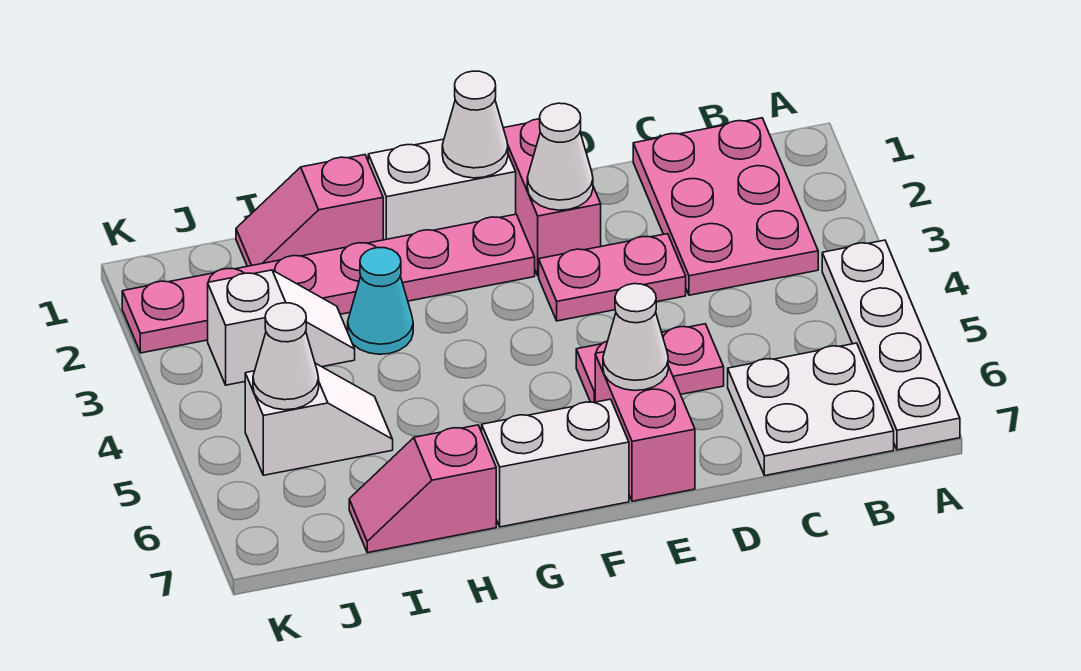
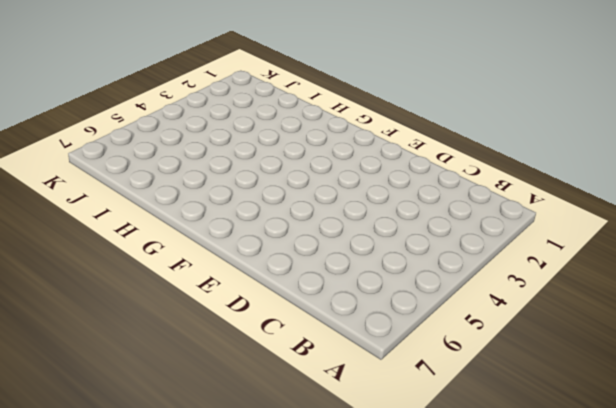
none -> white plate A4:A7 level 1
none -> pink plate B1:C3 level 1
none -> white plate B6:C7 level 1

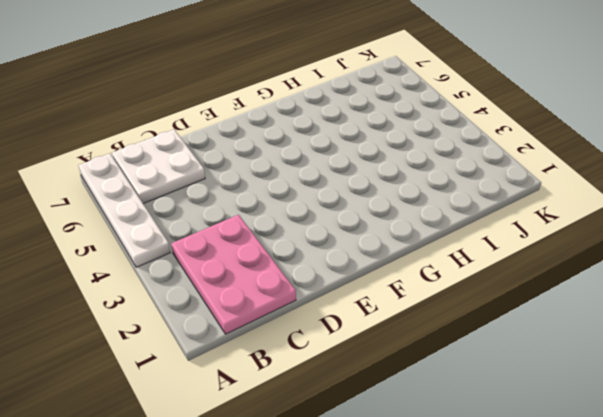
none -> pink plate D3:E3 level 1
none -> pink plate D5:E5 level 1
none -> pink brick E1:E2 level 1

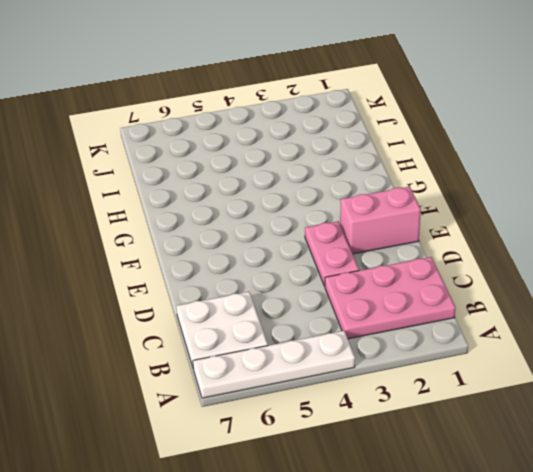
none -> pink plate D5:E5 level 1
none -> pink brick E6:E7 level 1
none -> white brick F1:G1 level 1

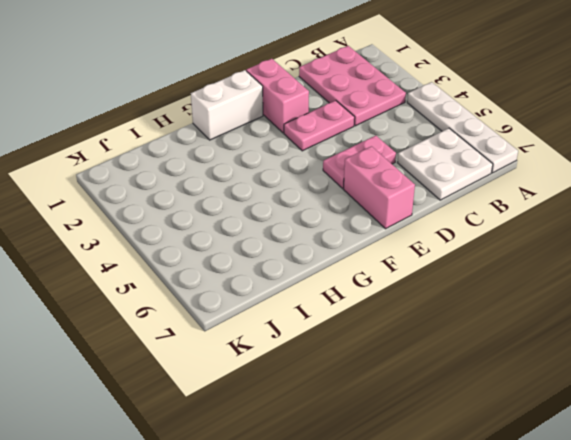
none -> pink plate F2:K2 level 1
none -> white brick F7:G7 level 1
none -> pink slope H1:I1 level 1 top H

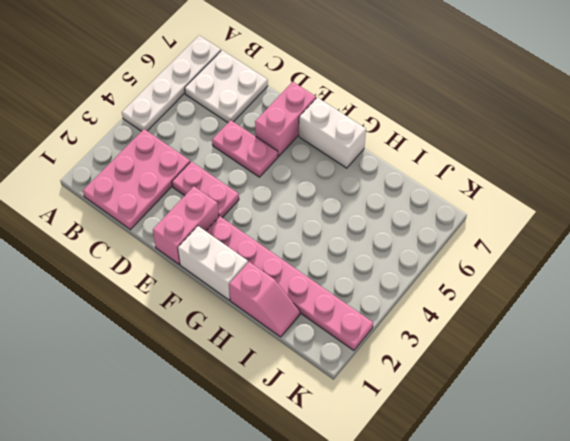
none -> cyan cone H3 level 1
none -> pink slope H7:I7 level 1 top H
none -> white slope I3:J3 level 1 top J

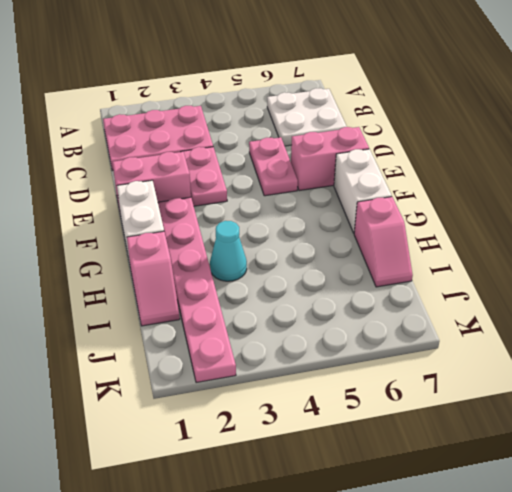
none -> white plate A4:A7 level 1
none -> white slope I3:J3 level 1 top J
none -> white slope I5:J5 level 1 top J

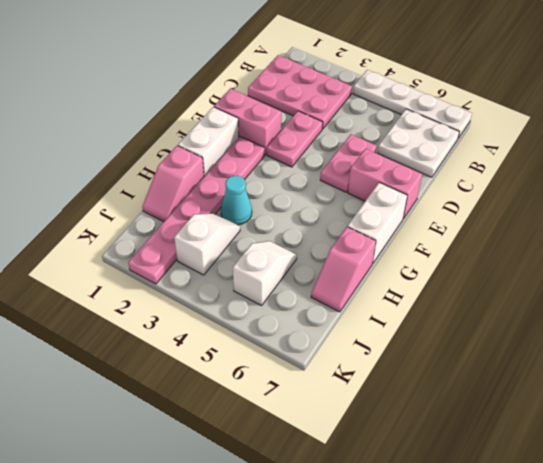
none -> white cone E2 level 2
none -> white cone E6 level 2
none -> white cone F1 level 2

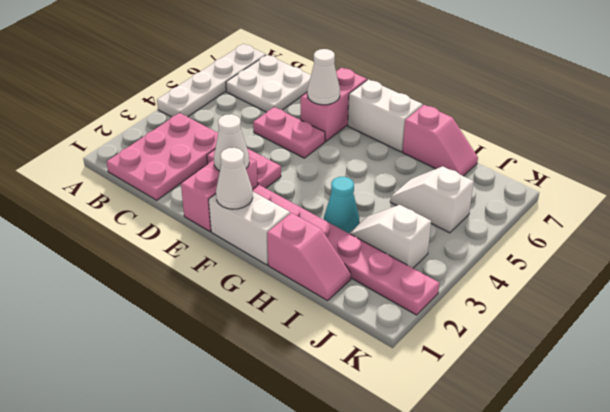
none -> white cone J5 level 2

